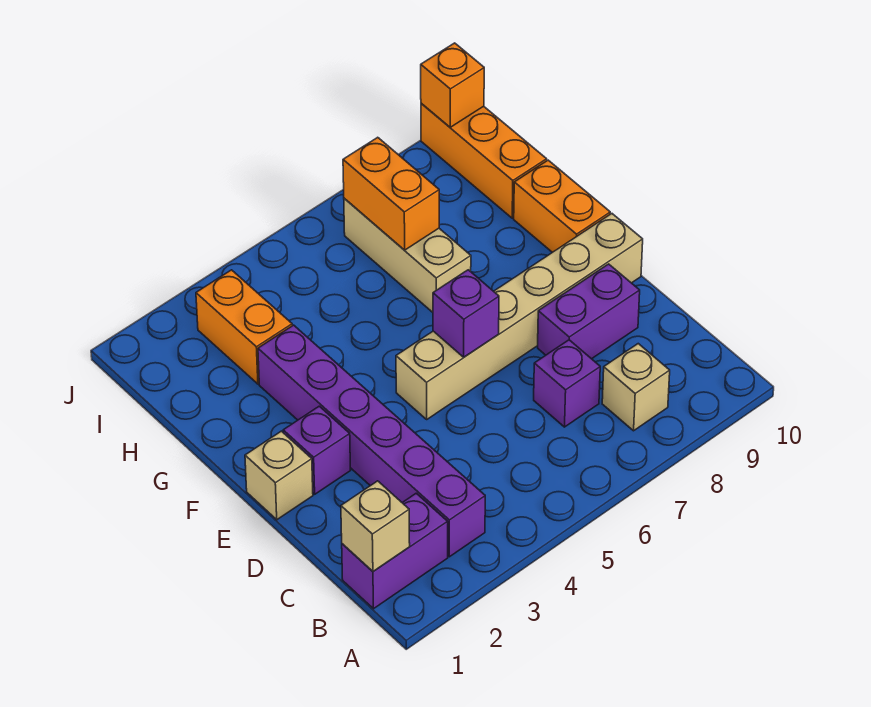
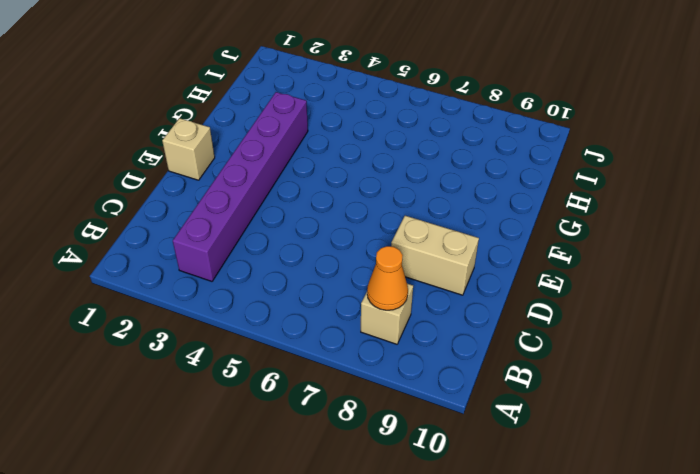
orange cone B8 level 2 -> none
tan brick D8:D9 level 1 -> purple brick D8:D9 level 1
none -> purple brick B1:B2 level 1
none -> purple brick C7 level 1
none -> purple brick E2 level 1

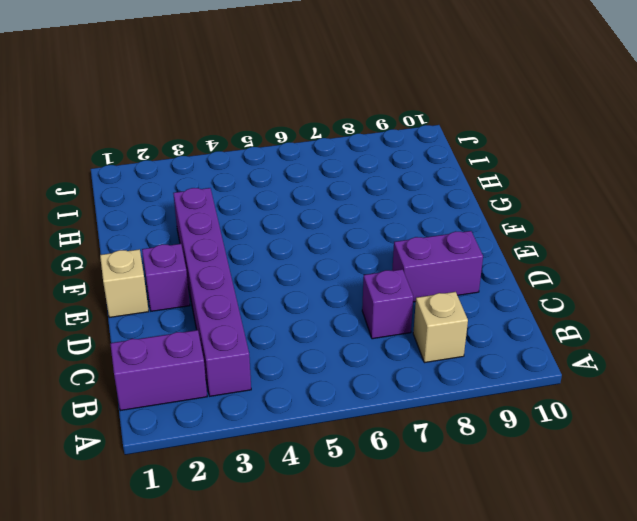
none -> tan brick E5:E10 level 1
none -> orange brick F10:G10 level 1
none -> tan brick G7:I7 level 1

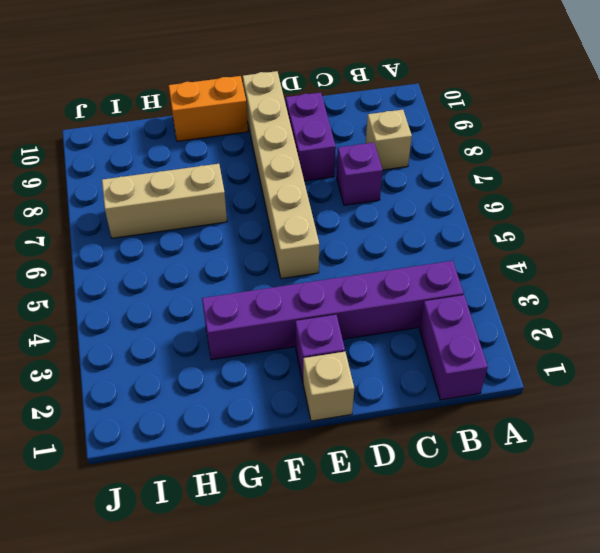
none -> orange brick H3:I3 level 1
none -> orange brick H10:J10 level 1
none -> tan brick B1 level 2

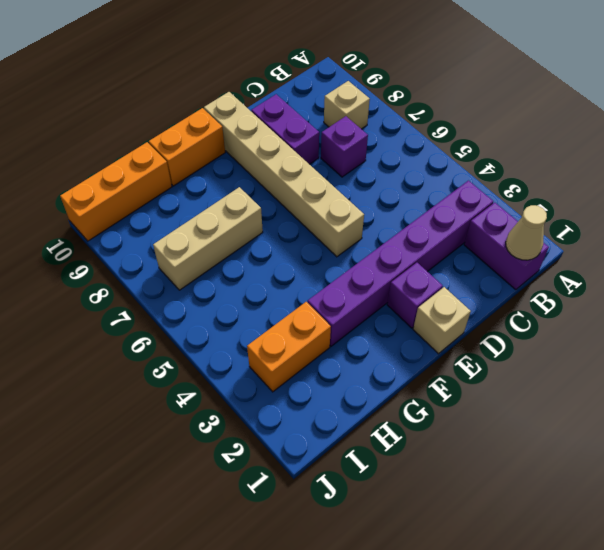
tan cone B1 level 2 -> tan brick B1 level 2
none -> purple brick E6 level 2
none -> orange brick H7:I7 level 2
none -> orange brick J10 level 2

